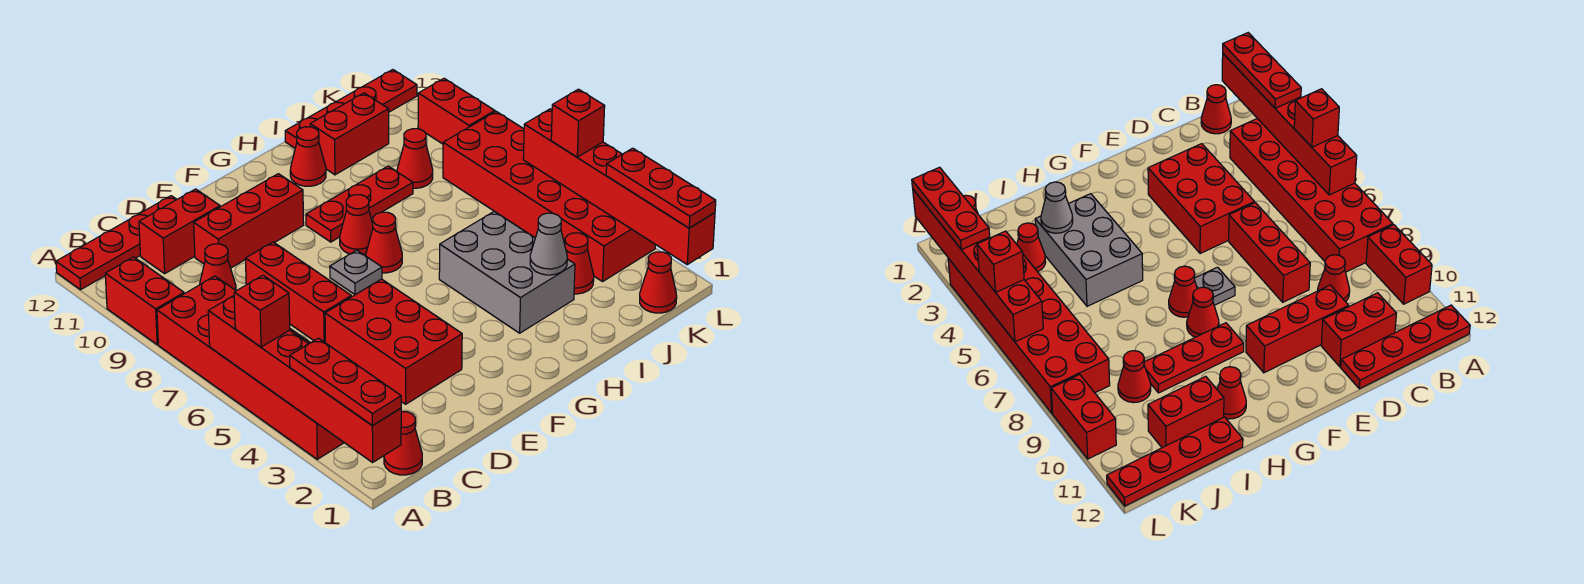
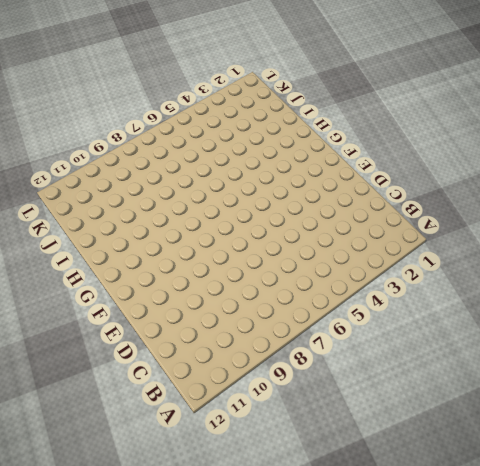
none -> red brick A3:B8 level 1
none -> red brick A9:A10 level 1
none -> red plate A12:D12 level 1

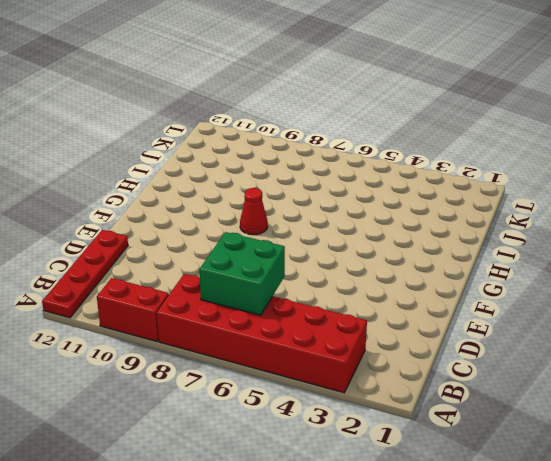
green brick B6:C7 level 2 -> none
none -> red cone B1 level 1
none -> red cone C9 level 1
none -> red brick C11:D11 level 1

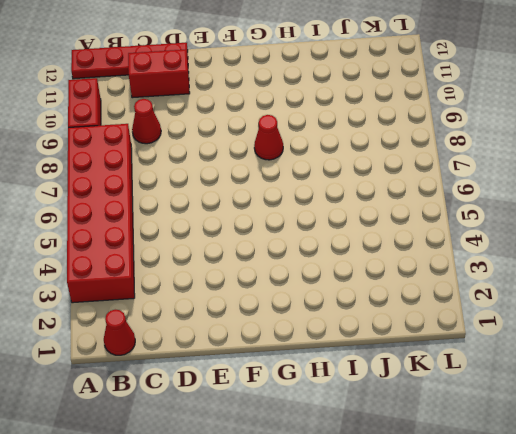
none -> red brick D3:E5 level 1
none -> red brick D6:D8 level 1
none -> red brick D10:F10 level 1

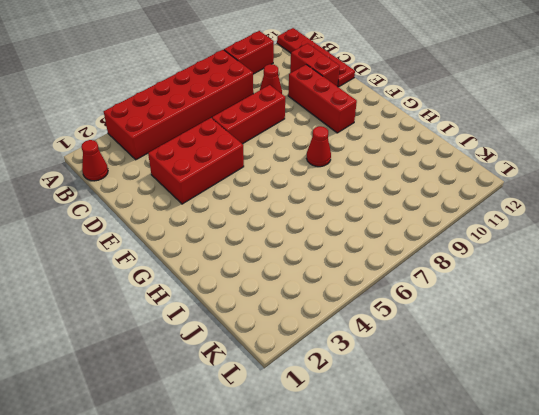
none -> grey plate F7 level 1
none -> red cone G7 level 1
none -> red plate G9:I9 level 1

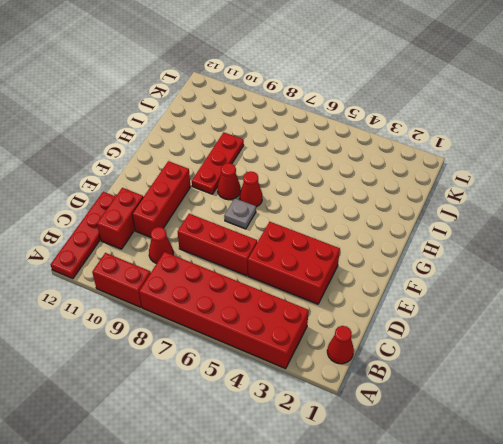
none -> grey brick H3:I5 level 1
none -> red cone H11 level 1
none -> red brick I11:J11 level 1

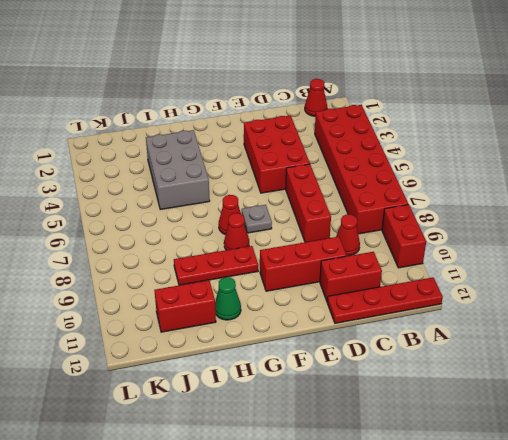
green cone H11 level 1 -> red cone H11 level 1
none -> red plate I12:L12 level 1
none -> red cone J3 level 1
none -> red cone J9 level 1

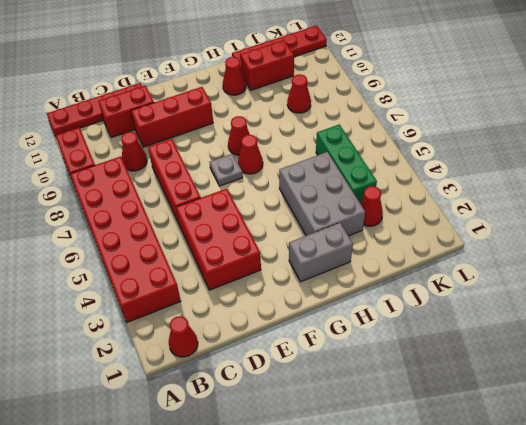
grey brick G2:H2 level 1 -> none
green brick J4:J6 level 1 -> none
none -> red plate G9:I9 level 1
none -> red cone K1 level 1
none -> red brick K3:L8 level 1

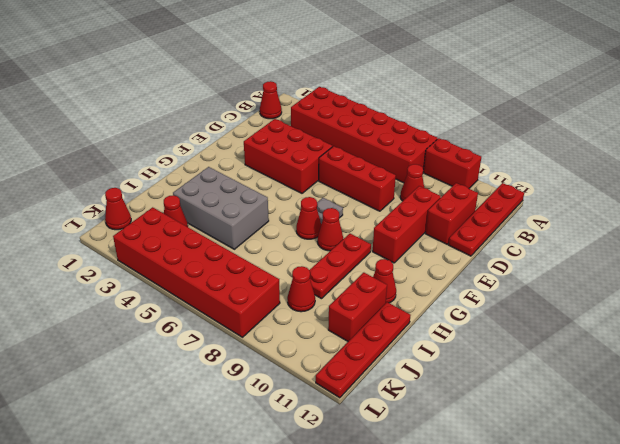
none -> red brick L9:L10 level 1
none -> red brick A1:A6 level 2
none -> grey cone I3 level 2

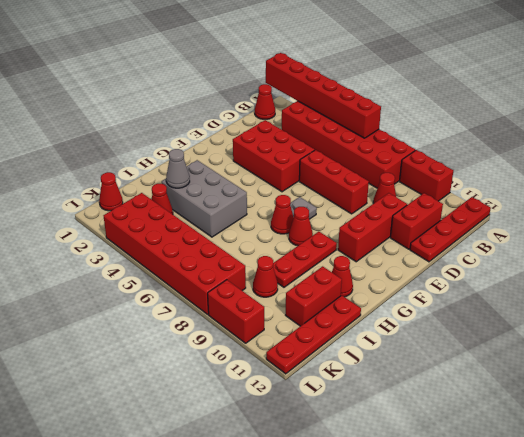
none -> red brick L1:L6 level 2
none -> red plate A1:A3 level 3
none -> red brick A5 level 3

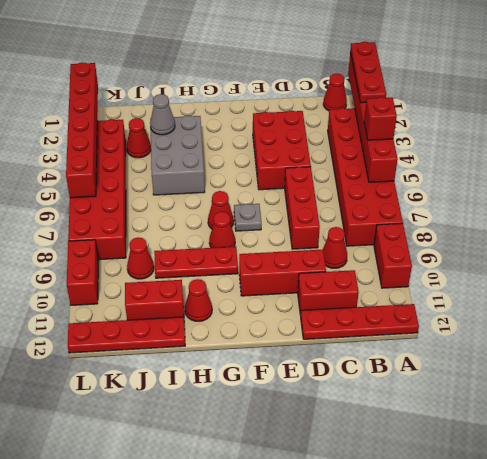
none -> red cone K1 level 1
none -> red plate L1:L3 level 3
none -> red brick L5 level 3

